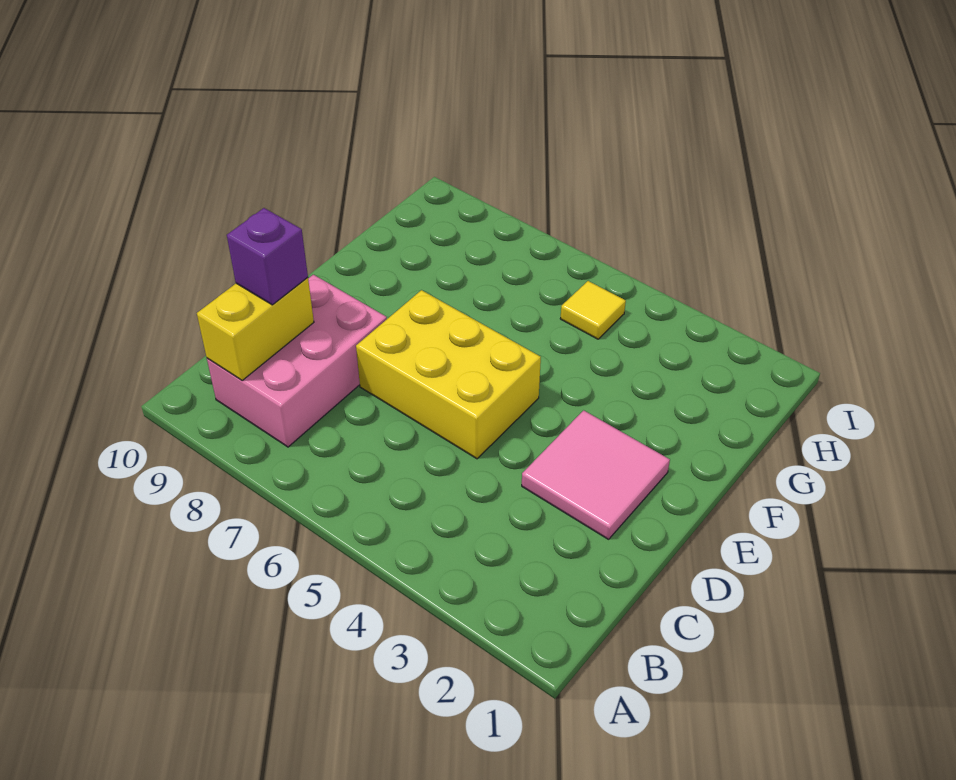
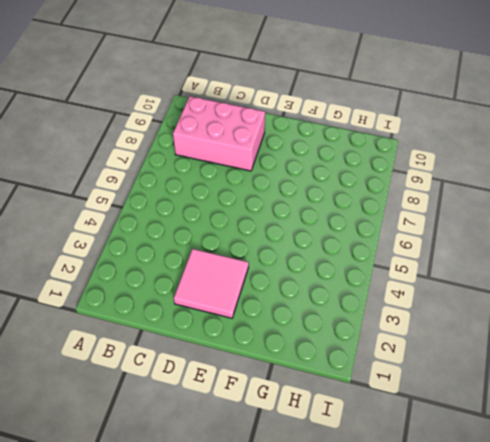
none -> yellow brick D5:E7 level 1
none -> yellow tile H5 level 1

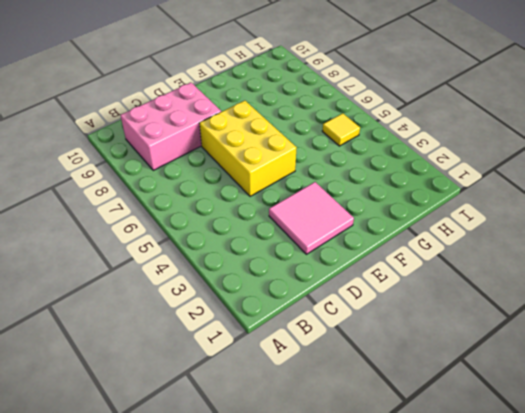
none -> yellow brick B9:C9 level 2
none -> purple brick C9 level 3

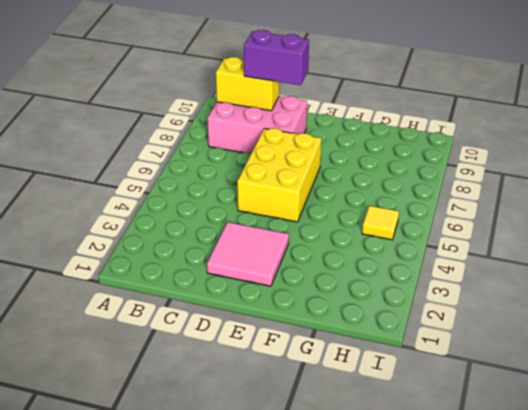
purple brick C9:D9 level 3 -> purple brick C9 level 3

